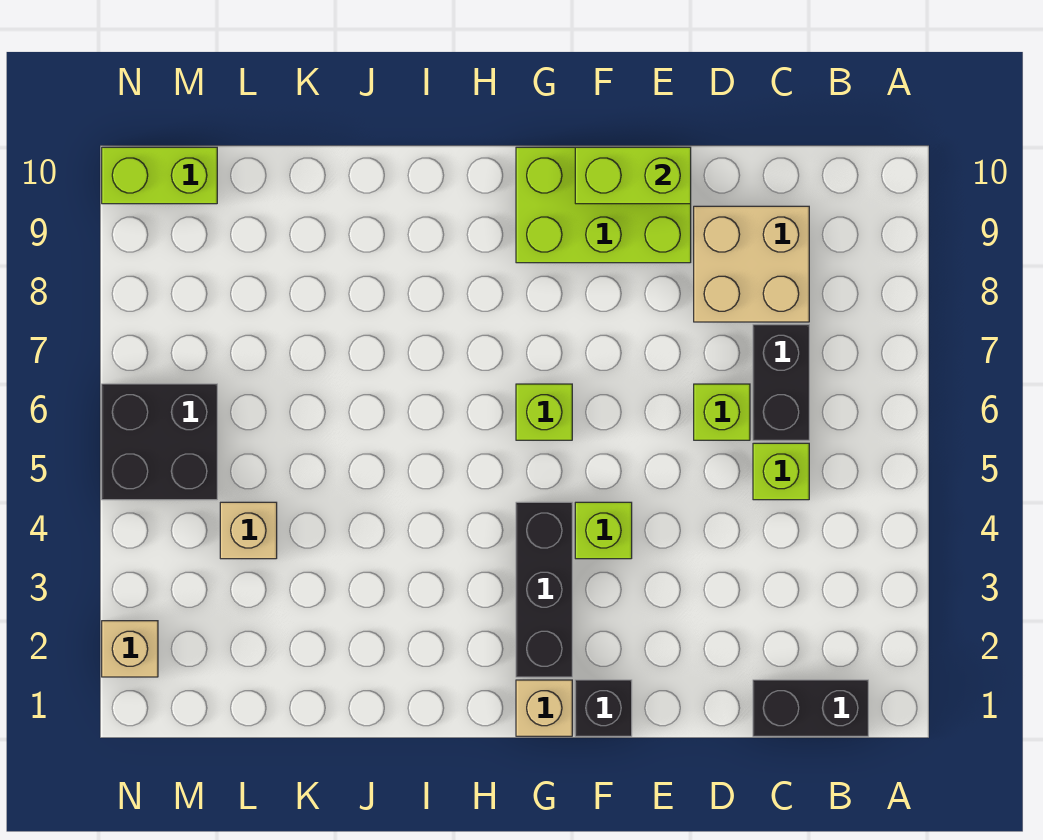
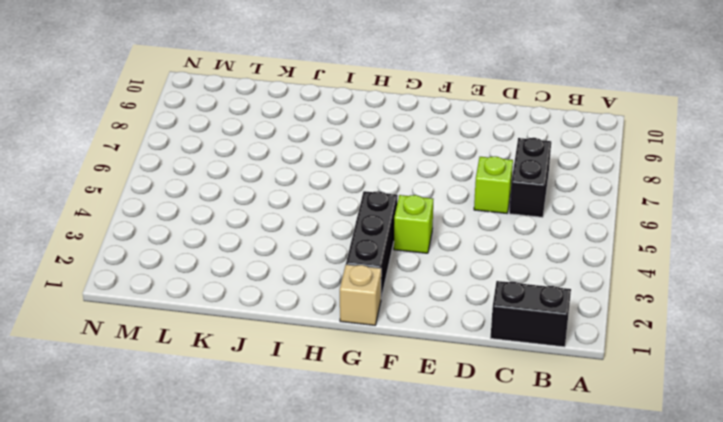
none -> lime brick C5 level 1
none -> tan brick C8:D9 level 1
none -> lime brick E9:G10 level 1

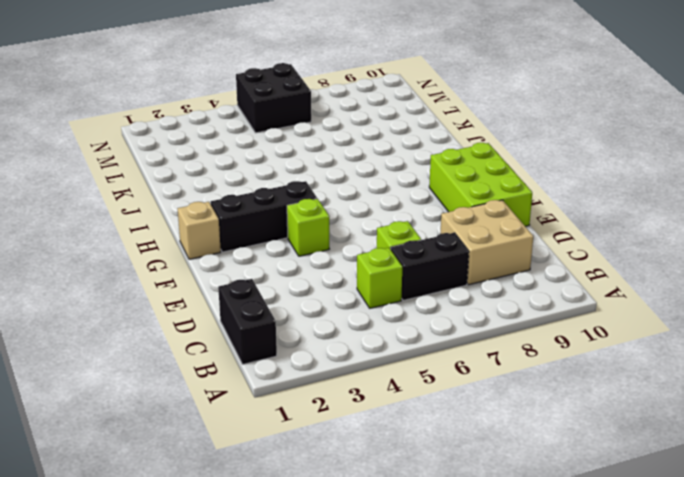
none -> black brick F1 level 1
none -> lime brick G6 level 1
none -> tan brick L4 level 1

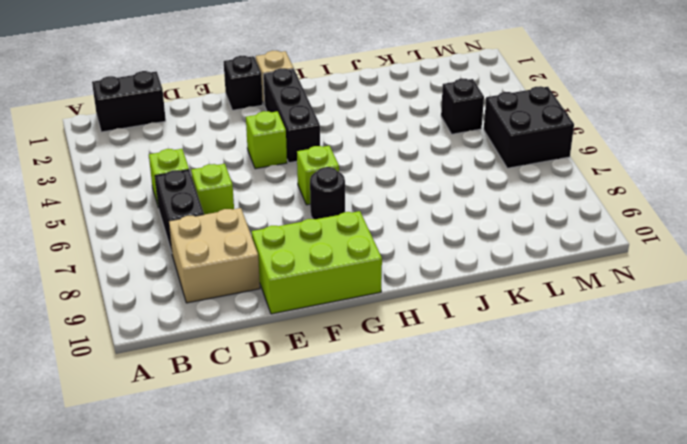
black round brick G7 level 1 -> none
black brick L4 level 1 -> tan brick L4 level 1
none -> lime brick M10:N10 level 1
none -> tan brick N2 level 1
none -> lime brick E10:F10 level 2

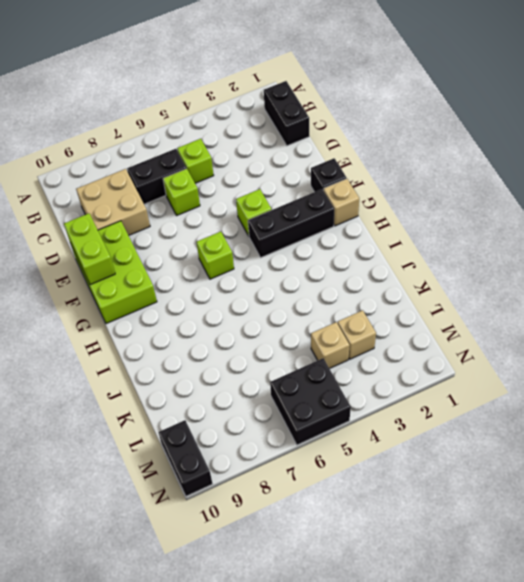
tan brick L3 level 1 -> tan brick N2 level 1
black brick M10:N10 level 1 -> lime brick M10:N10 level 1

